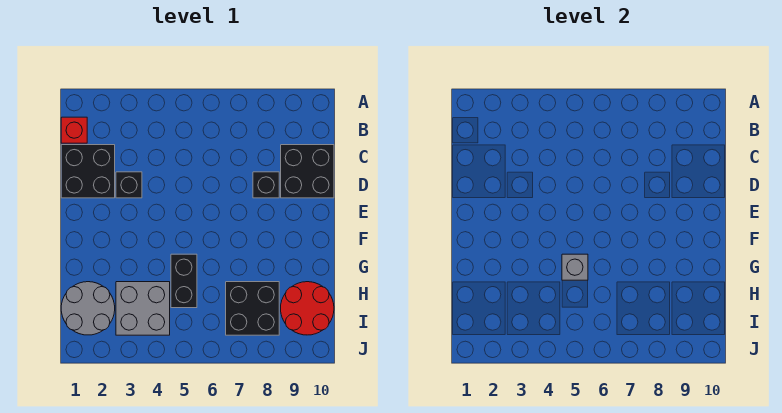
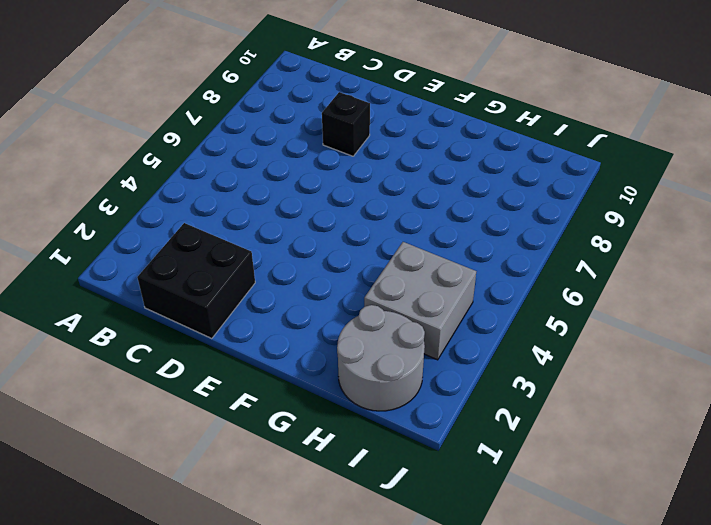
none -> red brick B1 level 1
none -> black brick C9:D10 level 1

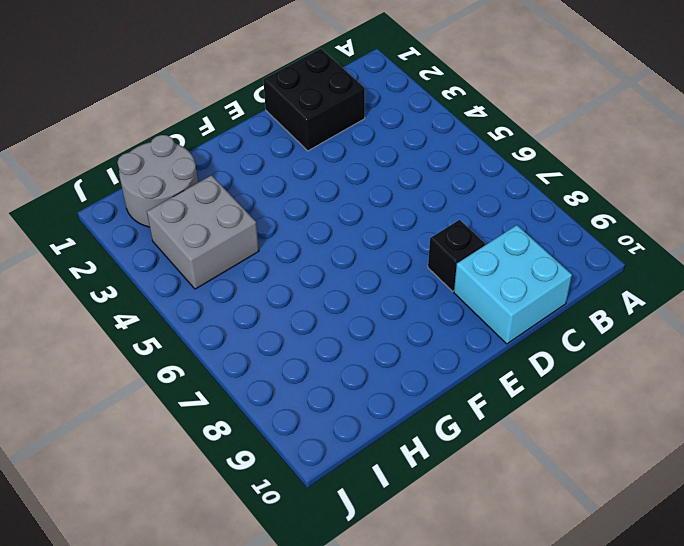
cyan brick C9:D10 level 1 -> black brick C9:D10 level 1
none -> red brick B1 level 1
none -> black brick D3 level 1

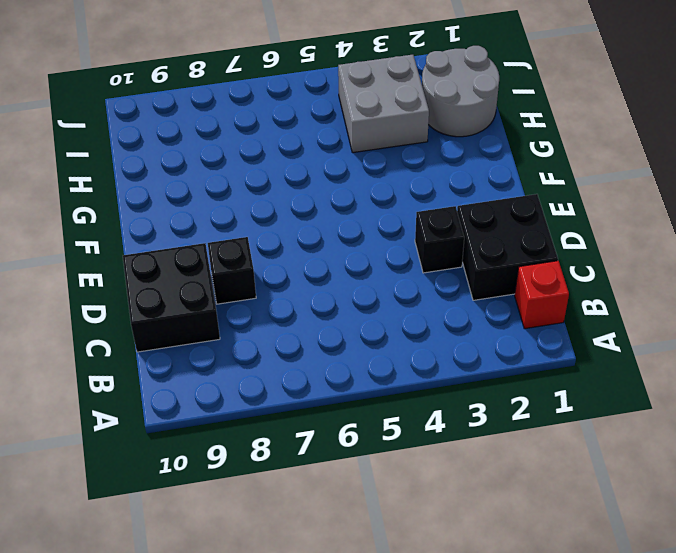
none -> black brick G5:H5 level 1
none -> black brick H7:I8 level 1

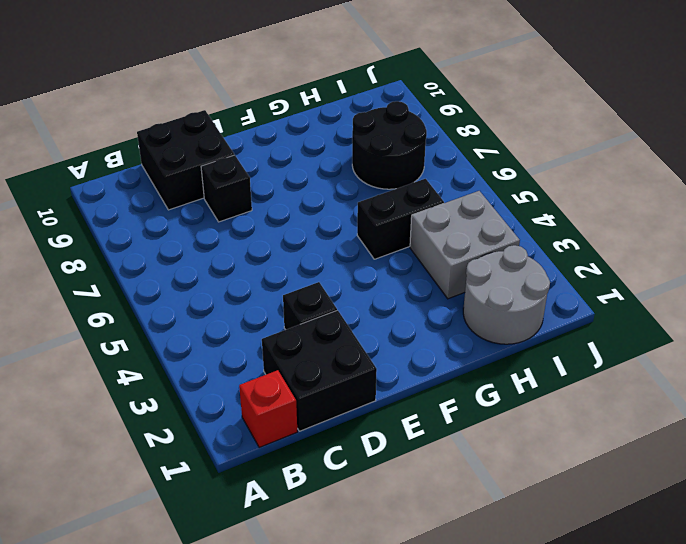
black round brick H7:I8 level 1 -> black brick H7:I8 level 1
none -> red round brick H9:I10 level 1
none -> grey brick G5 level 2

